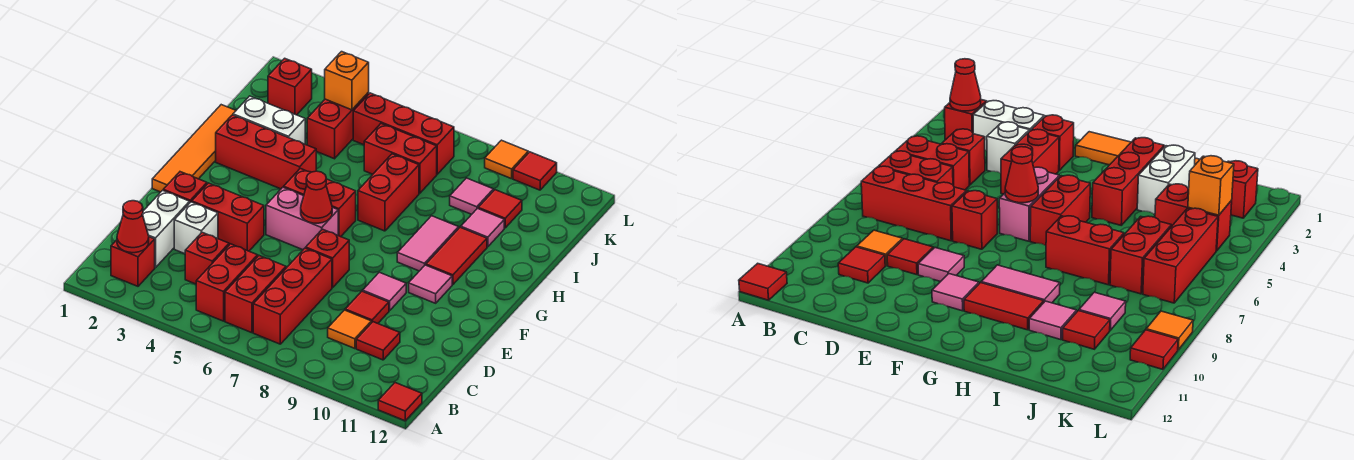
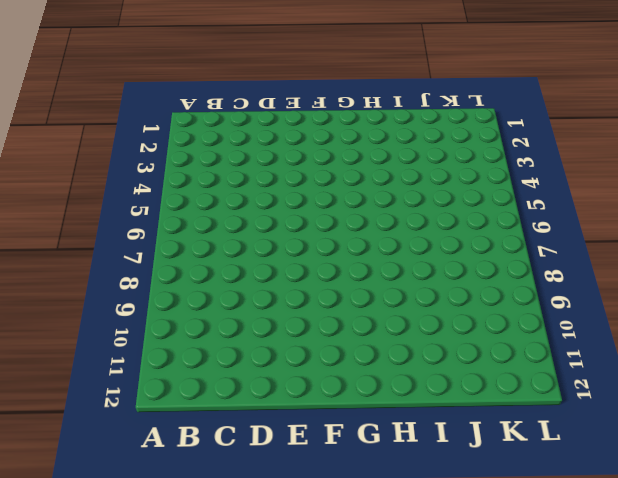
none -> red tile A12 level 1
none -> red brick B2 level 1
none -> red brick B5:C5 level 1
none -> red brick B6:C6 level 1

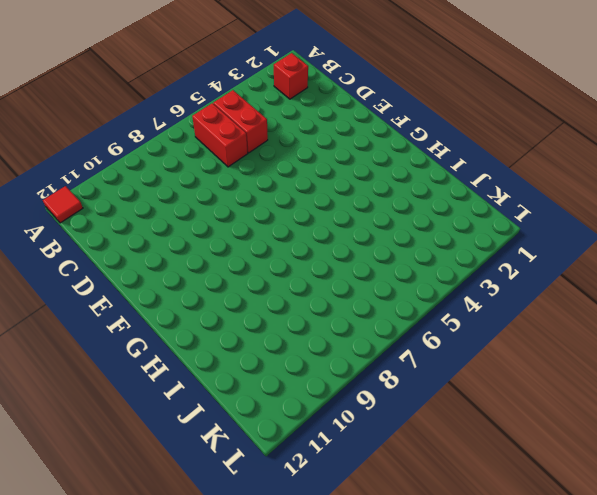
none -> red brick B7:D7 level 1
none -> white brick C2:D2 level 1
none -> red brick C4 level 1
none -> orange tile C9 level 1

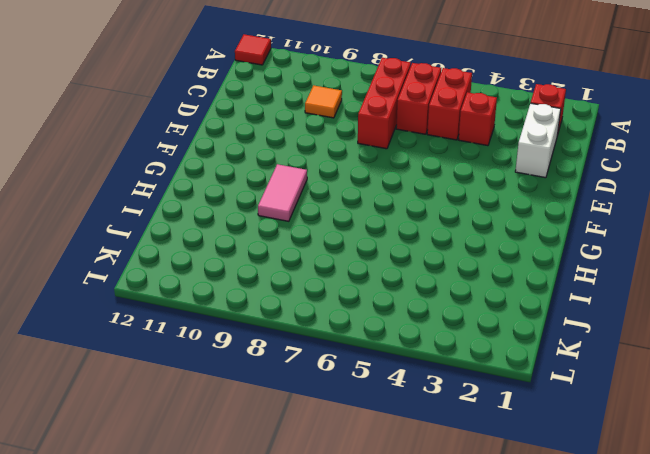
none -> red tile C10 level 1
none -> white brick D3 level 1
none -> red tile D9 level 1
none -> red brick E2 level 1

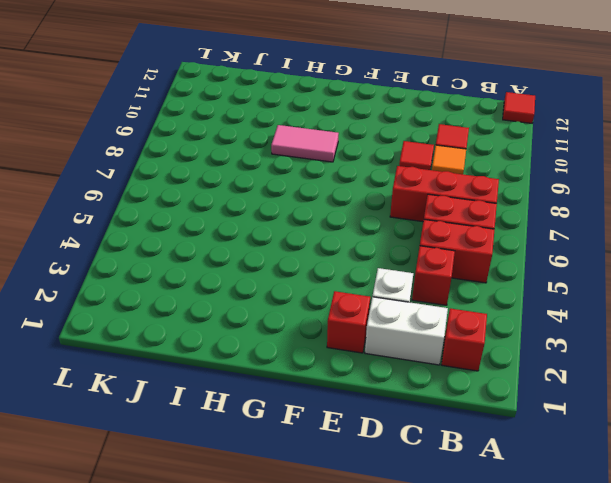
none -> red brick E3:E4 level 1
none -> red brick E7 level 1
none -> pink tile E9 level 1
none -> orange tile F1:I1 level 1

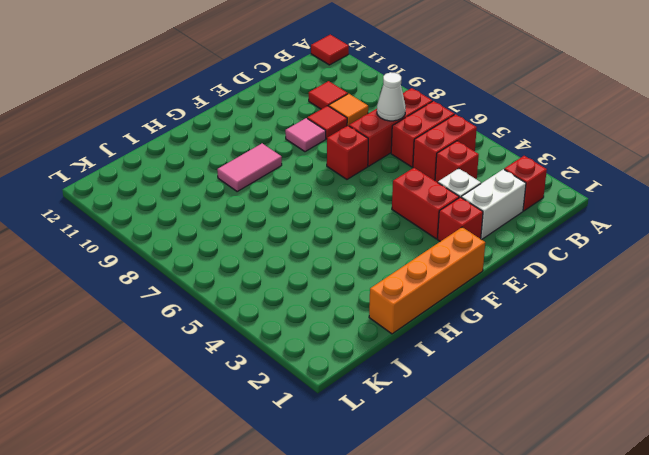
white cone C7 level 2 -> none
orange brick F1:I1 level 1 -> orange tile F1:I1 level 1
none -> pink brick F5:F6 level 1
none -> pink tile F10 level 1
none -> red brick G5:G6 level 1
none -> red tile G10:H10 level 1

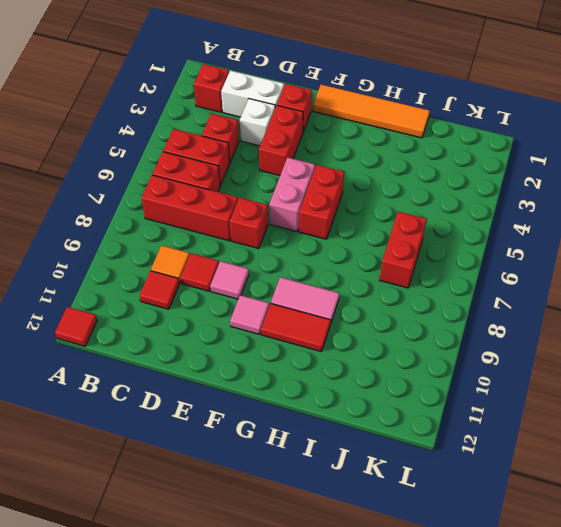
none -> red brick H2:H4 level 1
none -> red brick H7:I7 level 1
none -> white brick I2:I3 level 1
none -> pink tile I10 level 1

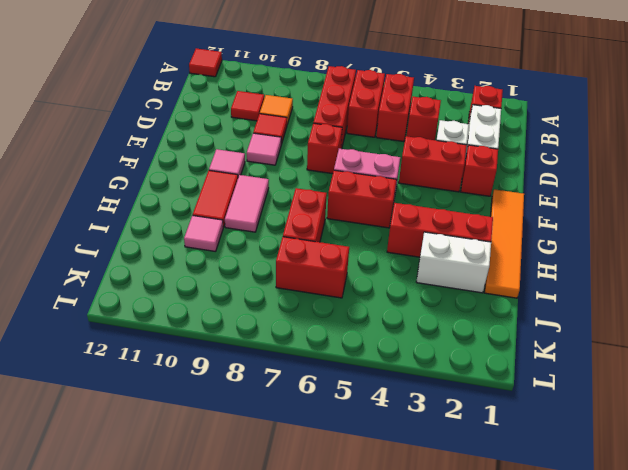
none -> red brick J4:K4 level 1
none -> pink tile J9 level 1
none -> red tile J10 level 1
none -> red brick K2 level 1

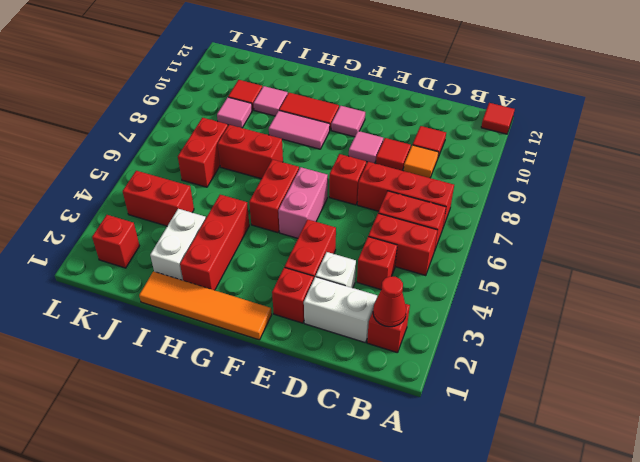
none -> red brick K5:K7 level 1
none -> orange tile L9 level 1
none -> red tile L10 level 1
none -> red cone F6 level 2

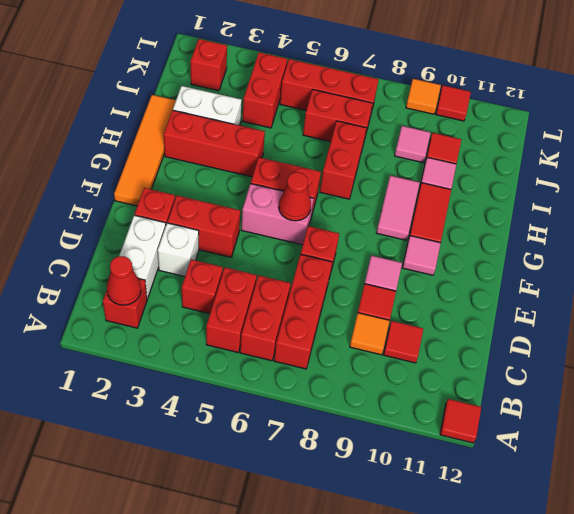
none -> orange brick K4 level 2

